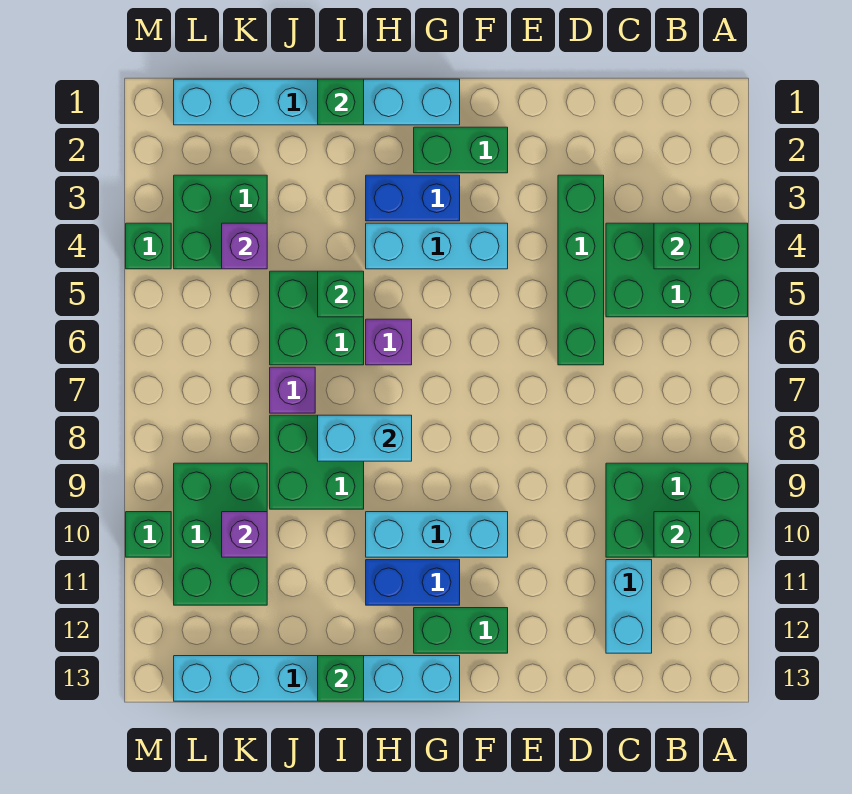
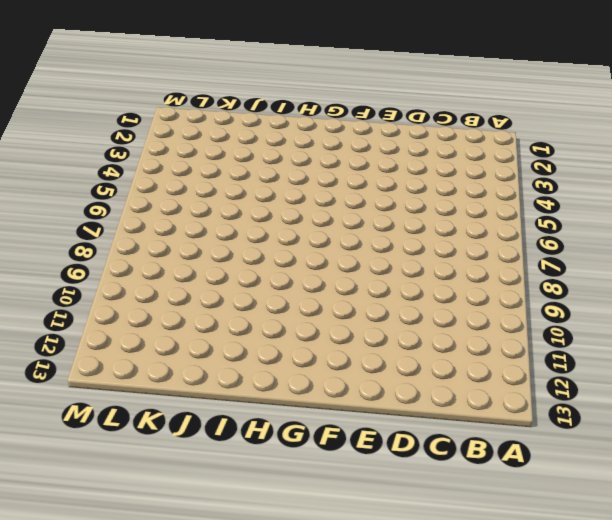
none -> green brick A4:C5 level 1
none -> green brick A9:C10 level 1
none -> cyan brick C11:C12 level 1

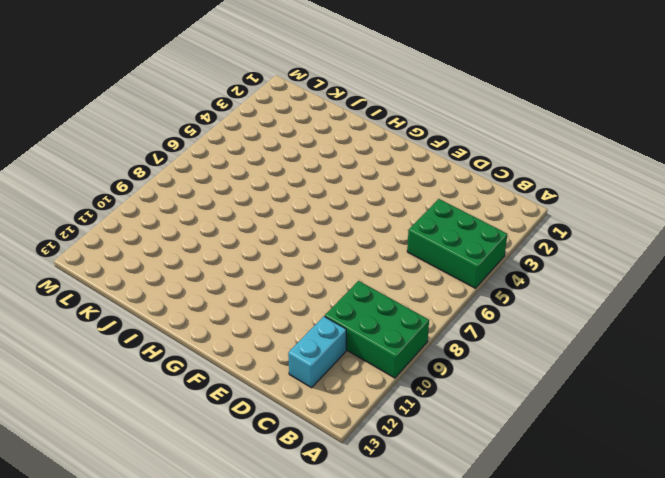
none -> green brick D3:D6 level 1
none -> green brick F2:G2 level 1
none -> cyan brick F4:H4 level 1

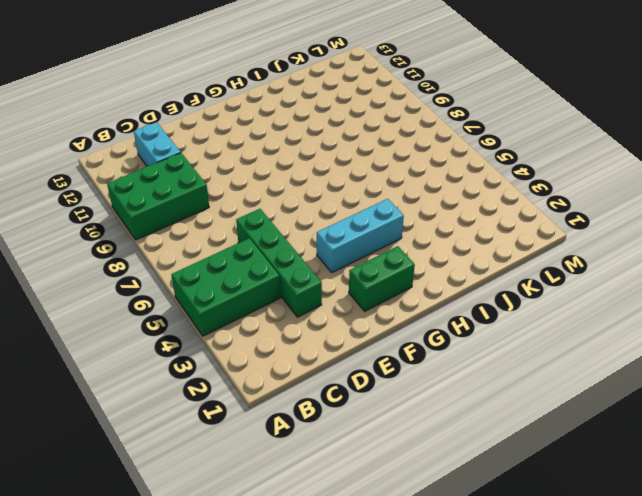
none -> cyan brick F10:H10 level 1
none -> green brick F12:G12 level 1
none -> cyan brick G1:L1 level 1

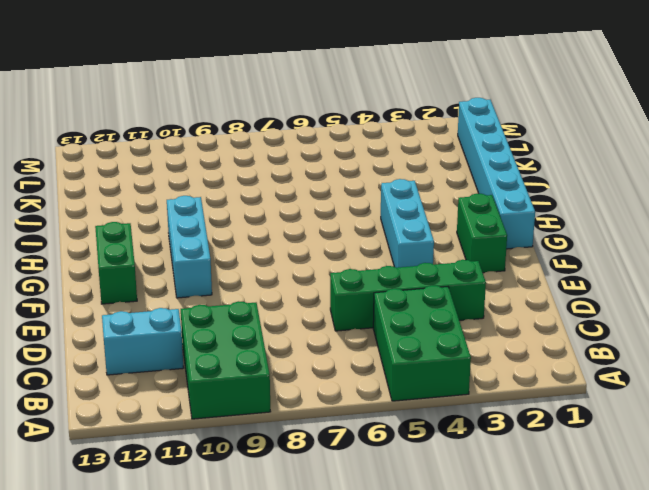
none -> blue brick G3:H3 level 1
none -> blue brick G11:H11 level 1
none -> cyan brick G13:L13 level 1

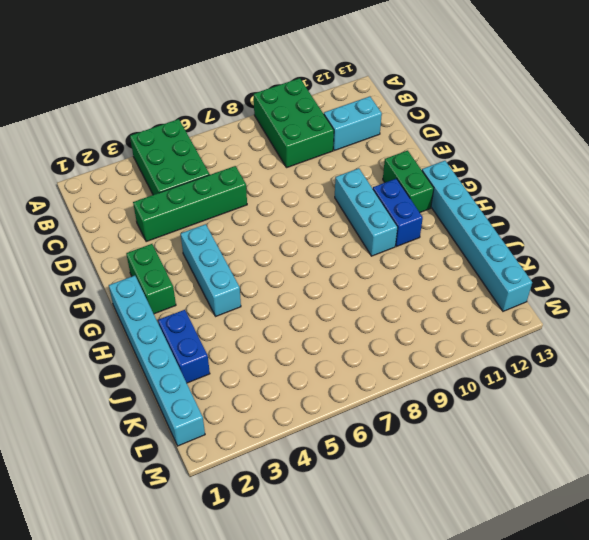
blue brick I2:J2 level 1 -> blue brick G3:H3 level 1
none -> purple brick H6 level 1
none -> green brick I5:J6 level 1
none -> green brick I8:J9 level 1

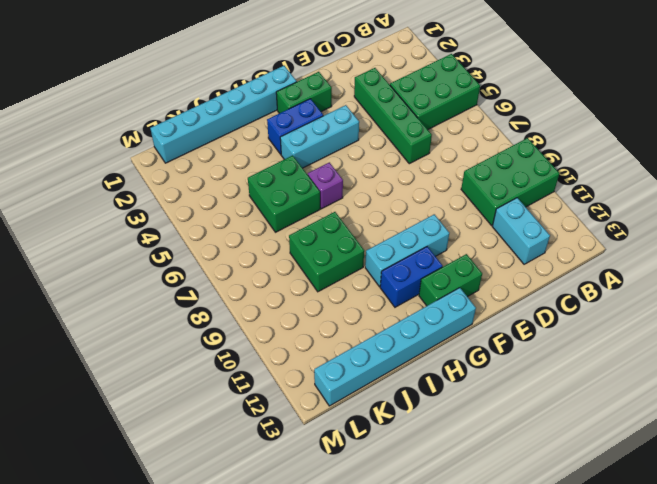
none -> purple brick J7 level 1
none -> green brick K3:L4 level 1
none -> green brick K9:L11 level 1

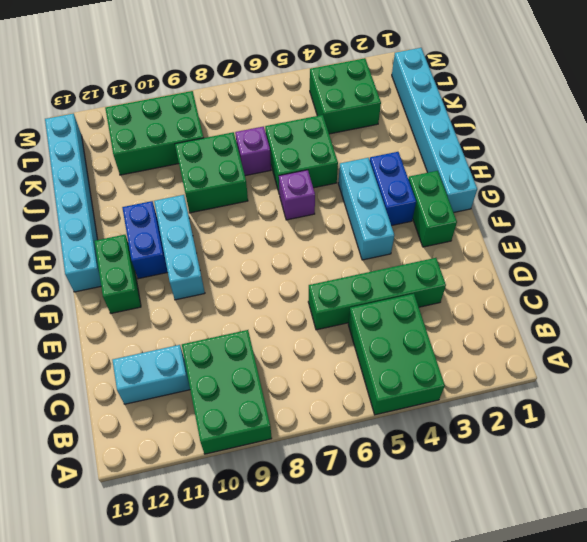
none -> green brick M4 level 1
none -> green brick M10 level 1
none -> green brick B4 level 2

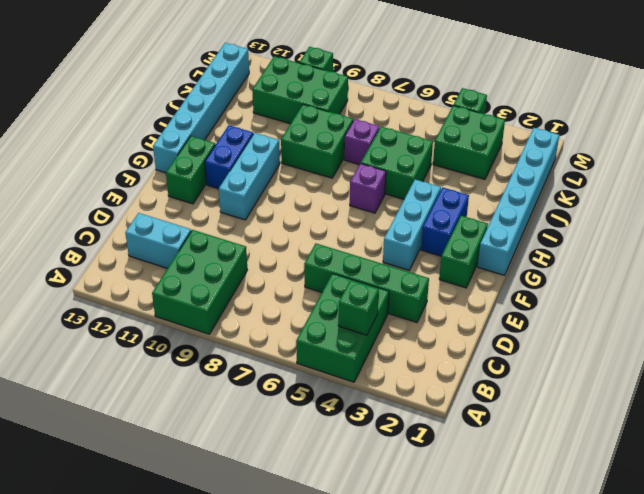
none -> green brick B10 level 2
none -> cyan brick H8:I8 level 2
none -> green brick I1 level 2

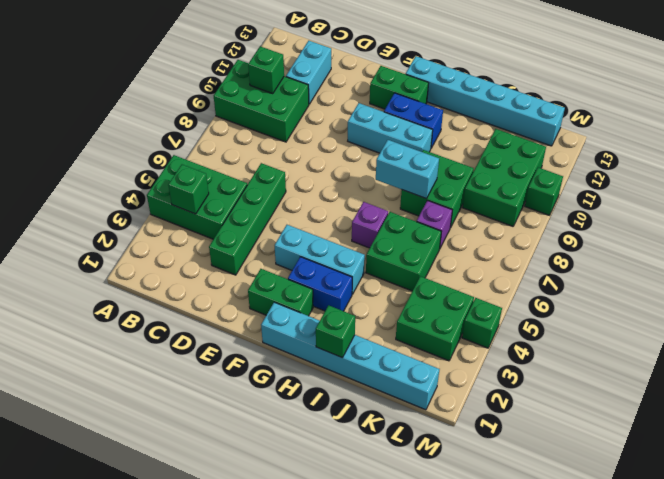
none -> green brick I5 level 2
none -> green brick I13 level 2
none -> purple brick K4 level 2

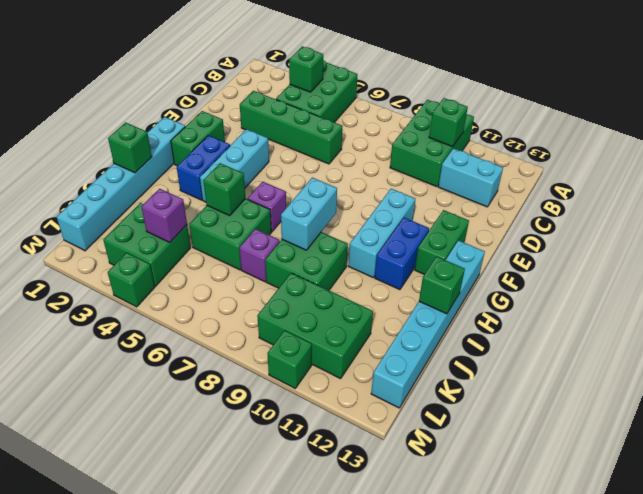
none -> purple brick K10 level 2

